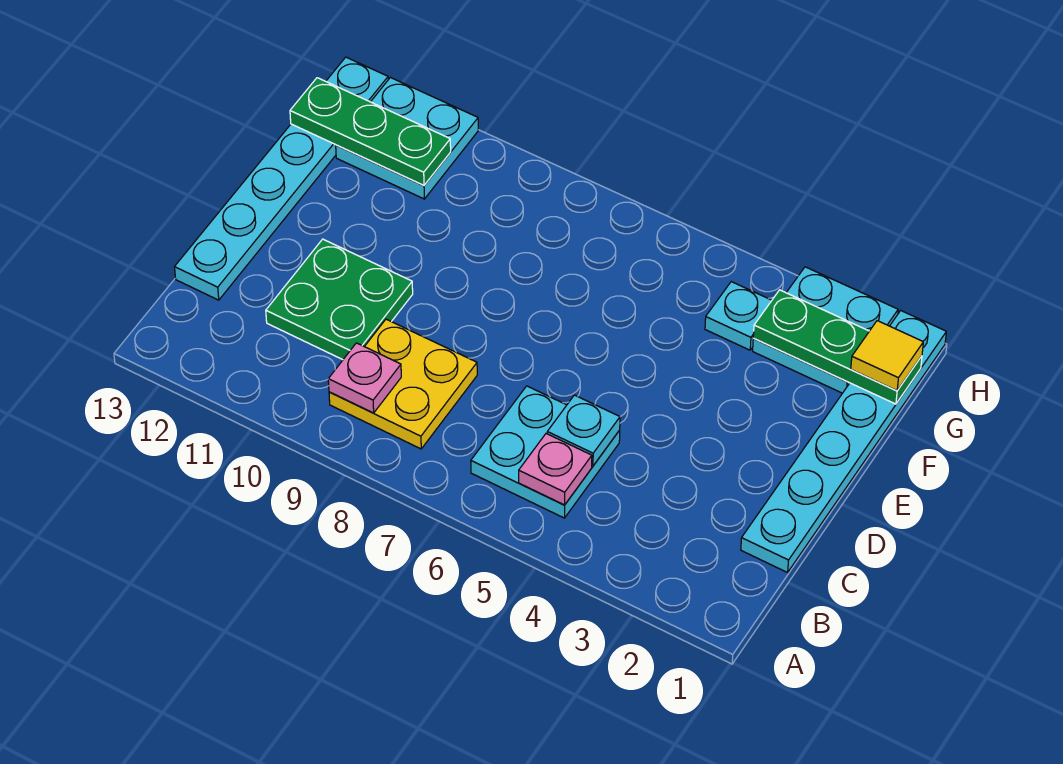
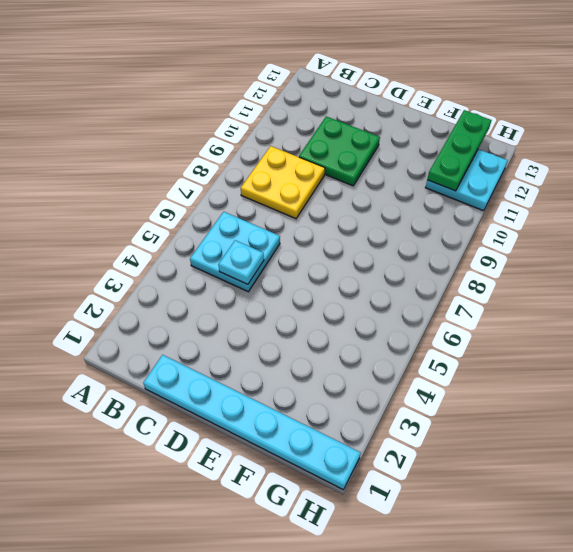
none -> cyan plate C13:H13 level 1
none -> cyan plate G2:H3 level 1
none -> cyan plate G4 level 1

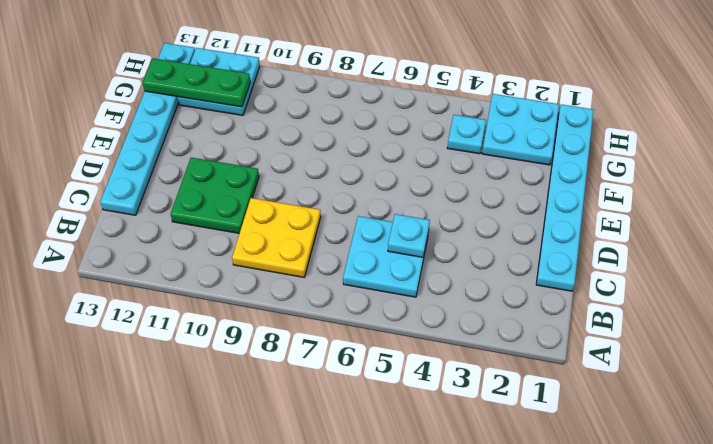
none -> pink plate B5 level 2
none -> pink plate B9 level 2
none -> green plate G1:G3 level 2

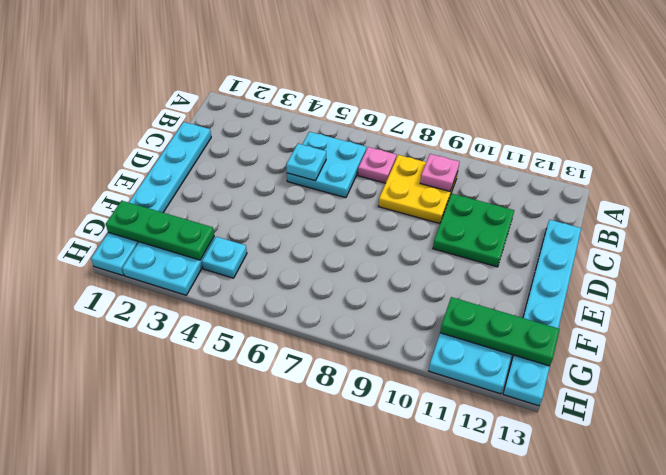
pink plate B7 level 1 -> pink plate B5 level 2
none -> yellow tile G1 level 3

